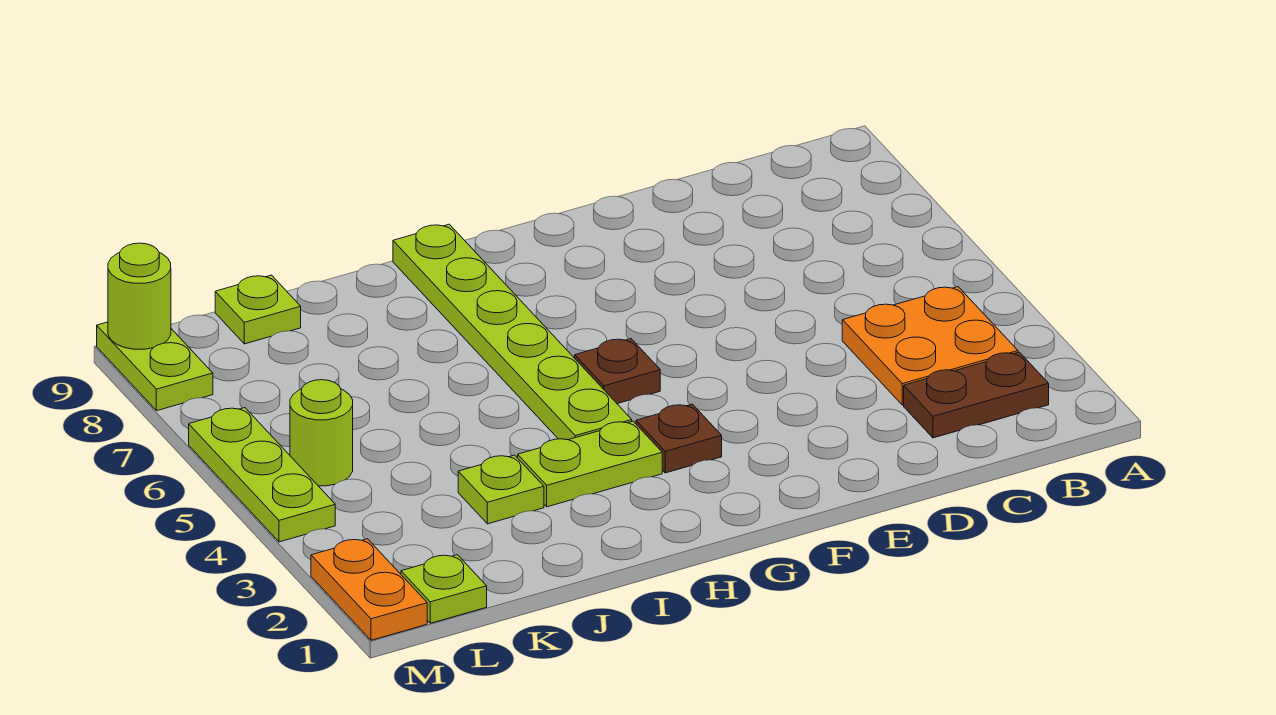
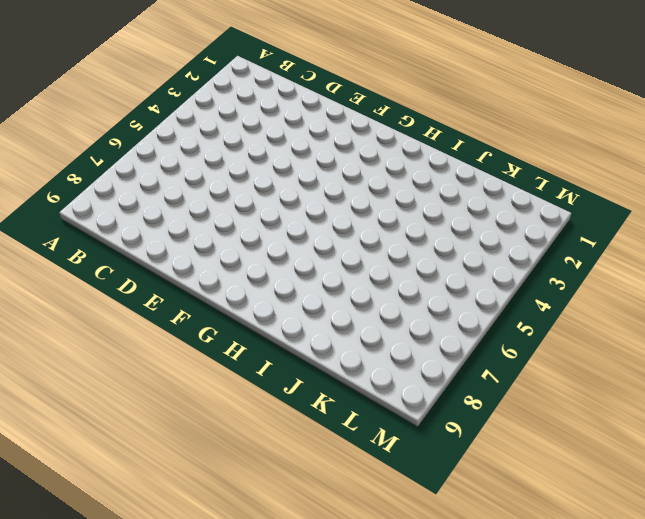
none -> brown plate B2:C2 level 1
none -> orange plate B3:C4 level 1
none -> brown plate G3 level 1

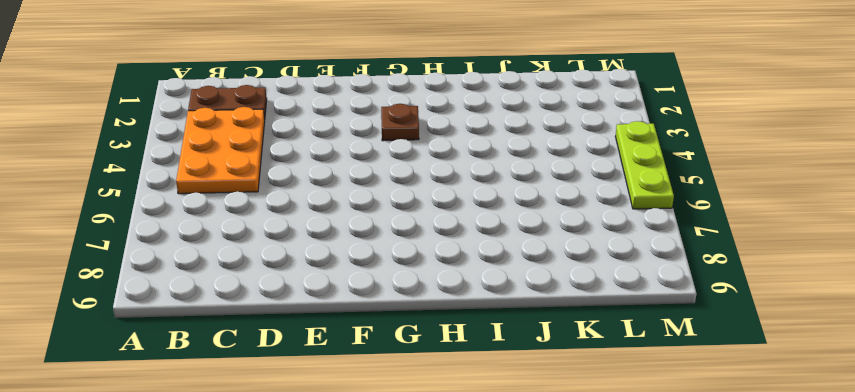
orange plate B3:C5 level 1 -> orange plate B3:C4 level 1
none -> brown plate G5 level 1
none -> lime plate H3:I3 level 1
none -> lime plate H4:H9 level 1

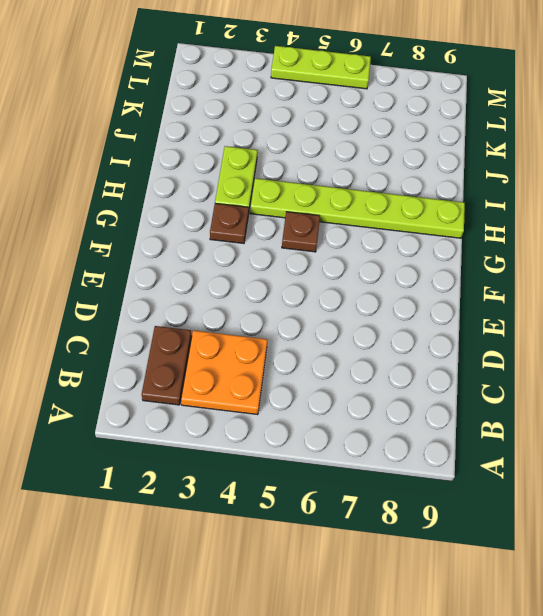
none -> lime plate J3 level 1
none -> lime plate K9 level 1
none -> lime plate L1 level 1

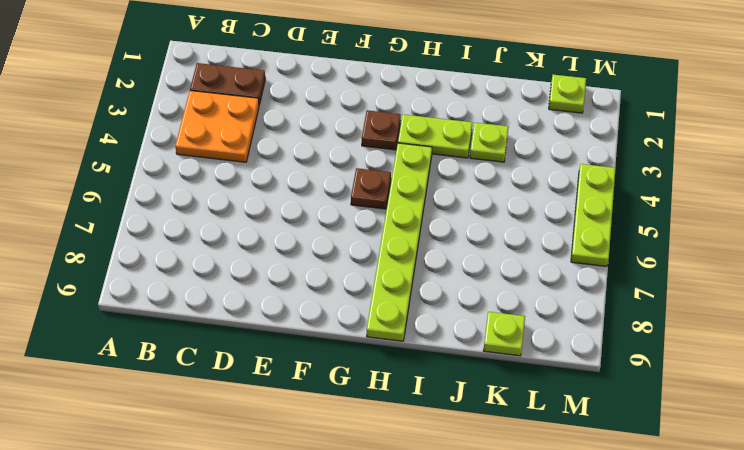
none -> lime round brick L5 level 1
none -> orange plate M1:M2 level 1
none -> lime plate M8:M9 level 1

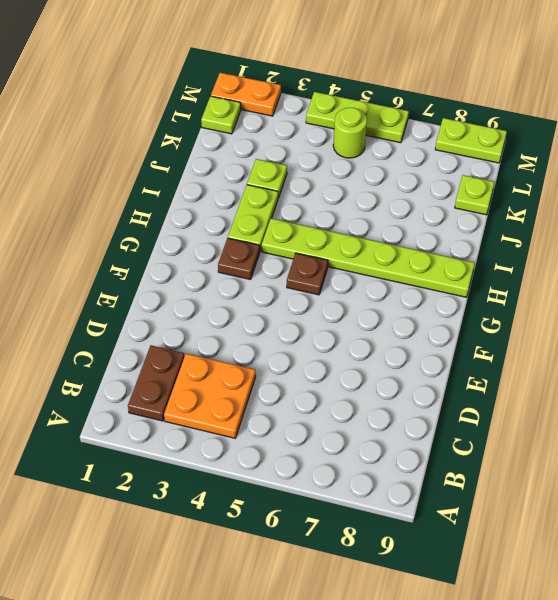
none -> lime round brick M9 level 2

